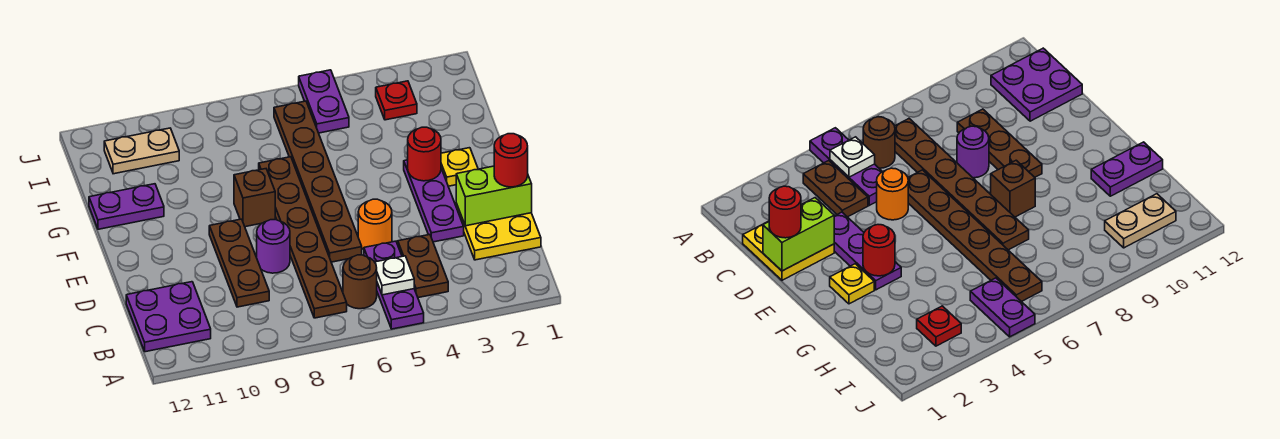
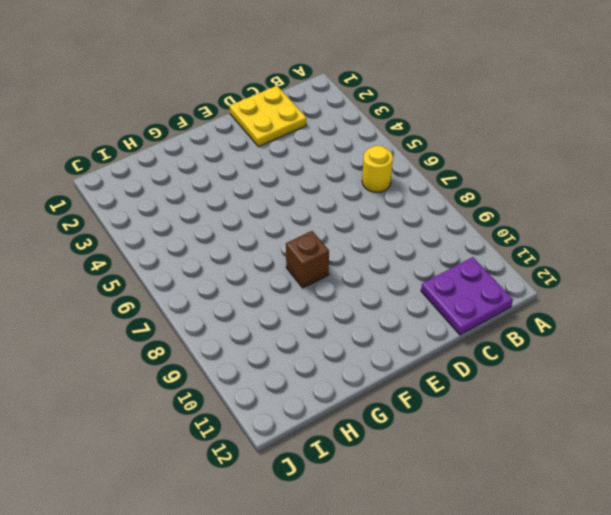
yellow round brick B6 level 1 -> brown round brick B6 level 1
none -> purple plate A5:C5 level 1
none -> brown plate B4:C4 level 1
none -> brown plate B7:G7 level 1

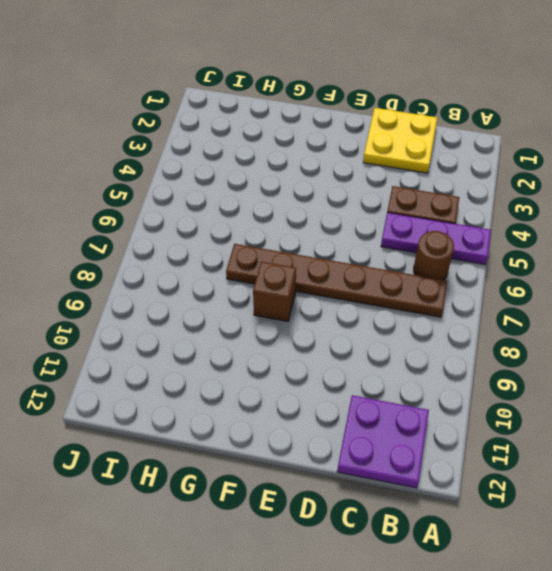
none -> brown plate C9:E9 level 1
none -> purple plate D3:F3 level 1
none -> orange round brick D5 level 1

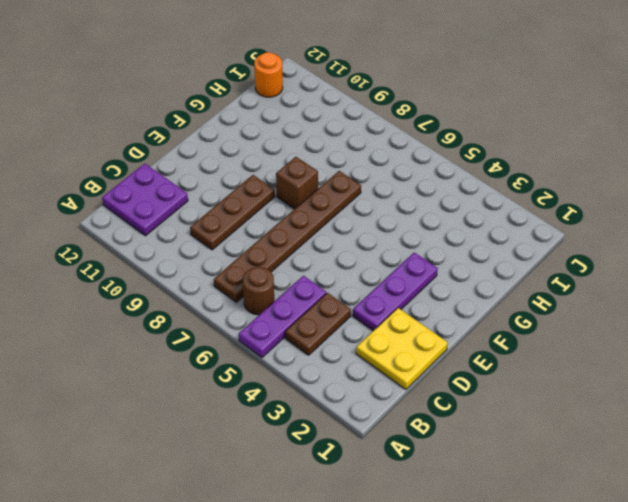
orange round brick I12 level 1 -> orange round brick D5 level 1
none -> brown plate D6:I6 level 1
none -> purple round brick D8 level 1
none -> yellow plate F2 level 1

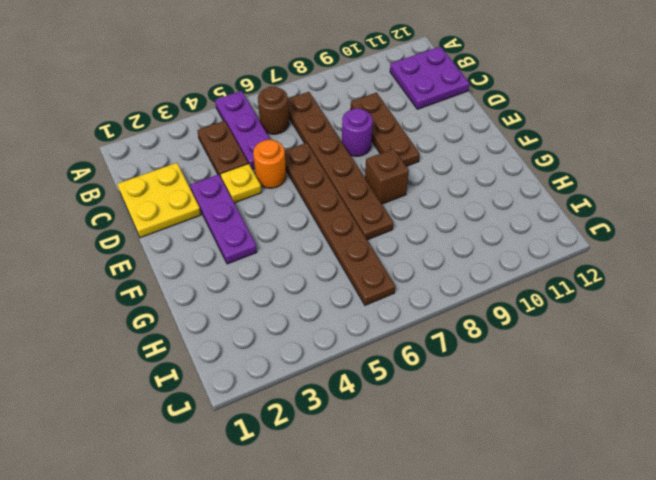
yellow plate D4 level 1 -> yellow plate F2 level 1
none -> purple plate G11:G12 level 1
none -> red plate I3 level 1
none -> purple plate I5:J5 level 1

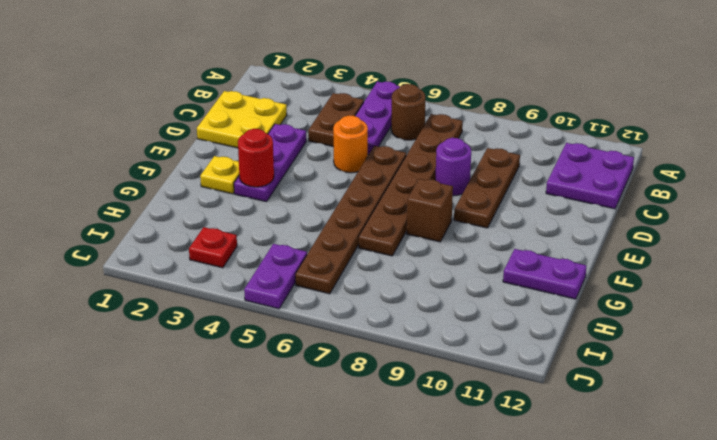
none -> tan plate I10:I11 level 1
none -> white plate B5 level 2
none -> lime brick D1:D2 level 2

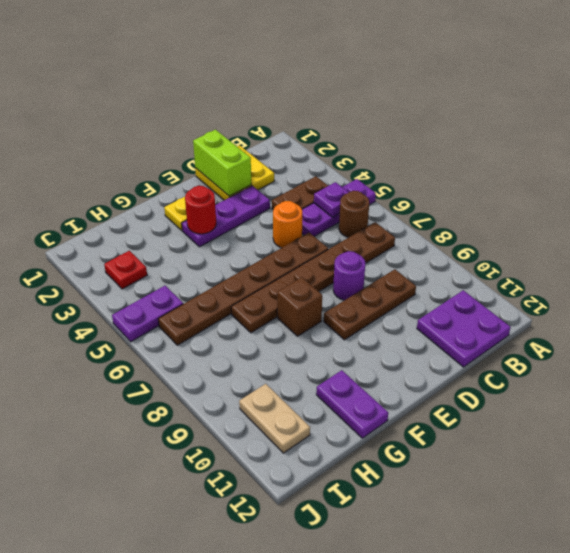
purple plate B5 level 2 -> white plate B5 level 2
none -> red round brick D1 level 3

